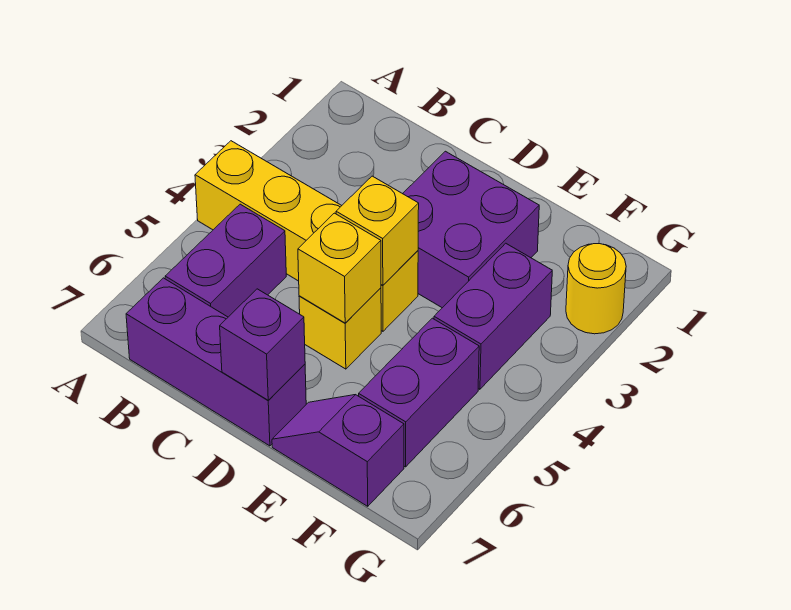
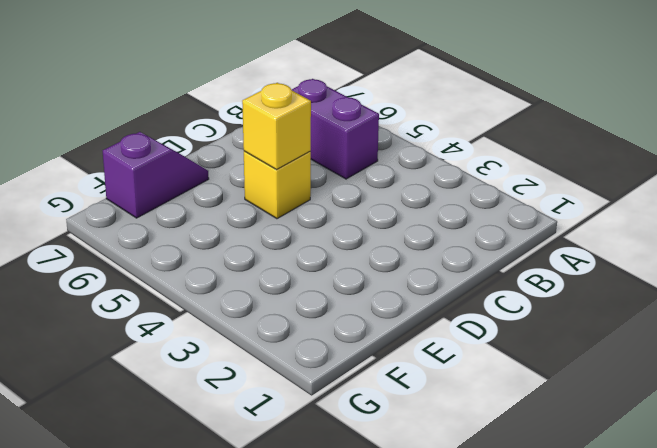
none -> yellow brick A4:D4 level 1
none -> purple brick B7:D7 level 1
none -> purple brick D2:E3 level 1

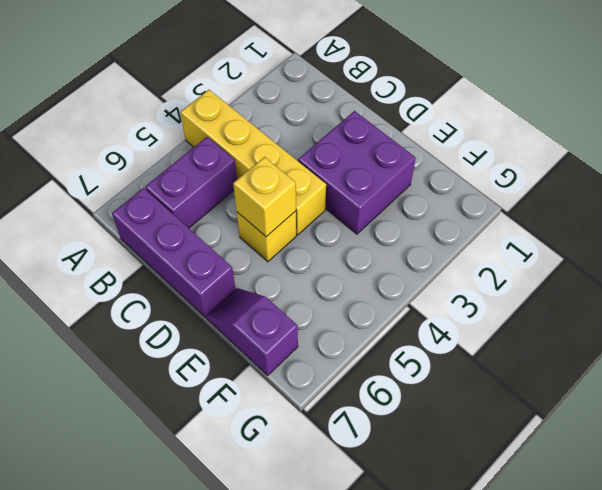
none -> purple brick F3:F4 level 1
none -> purple brick F5:F6 level 1
none -> yellow round brick G2 level 1

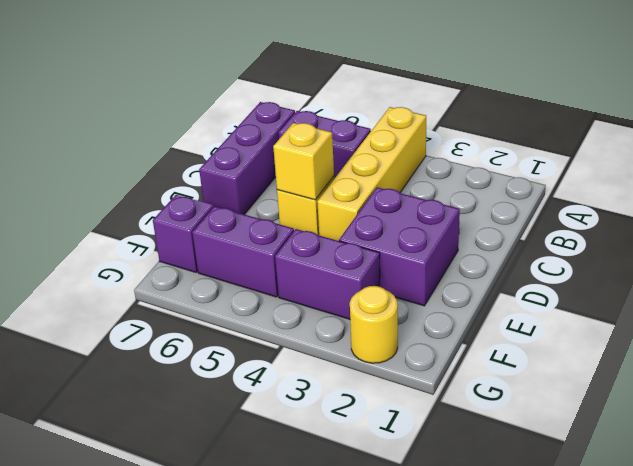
none -> yellow brick D4 level 2
none -> purple brick D7 level 2

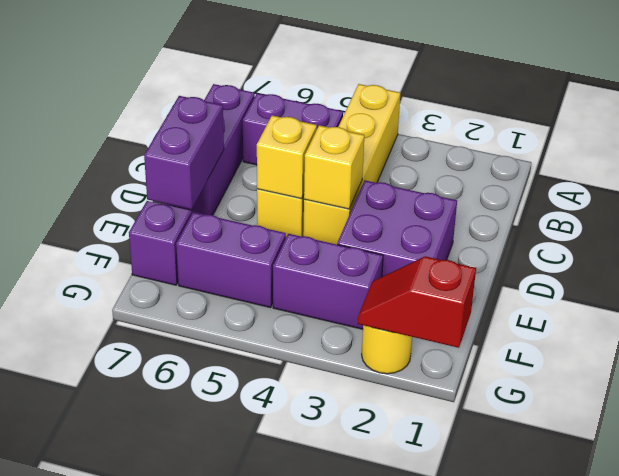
purple brick D7:E7 level 2 -> purple brick D7 level 2
red slope G1:G2 level 2 top 1 -> none

